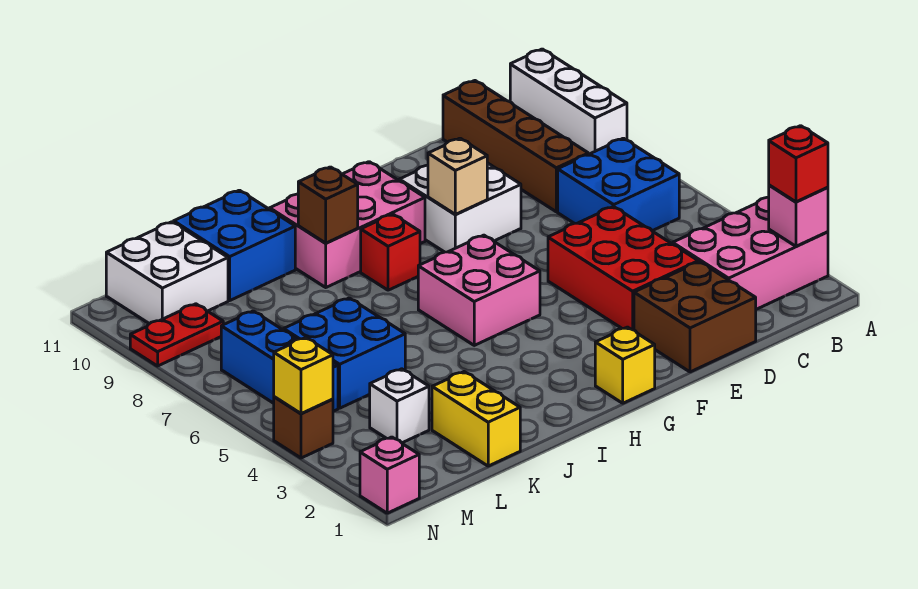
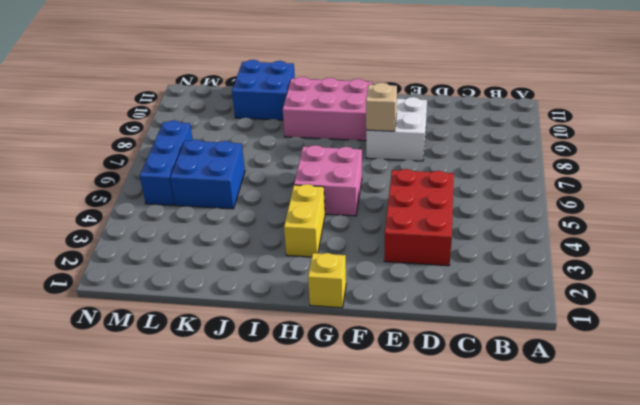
yellow brick H3:H4 level 1 -> yellow brick K1:K2 level 1
none -> pink brick A2:C3 level 1
none -> white brick A9:A11 level 1
none -> blue brick B6:C7 level 1

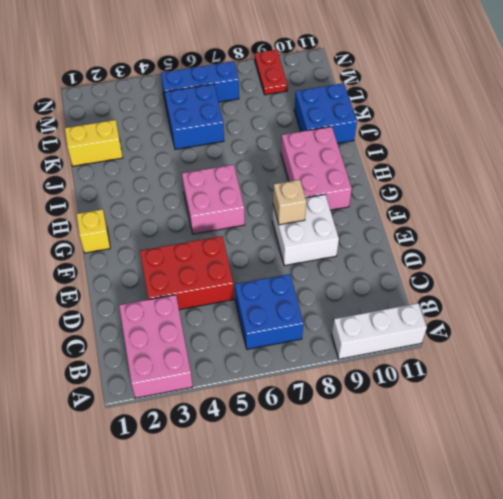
none -> brown brick C8:C11 level 1
none -> brown brick D1:E2 level 1
none -> red brick H8 level 1

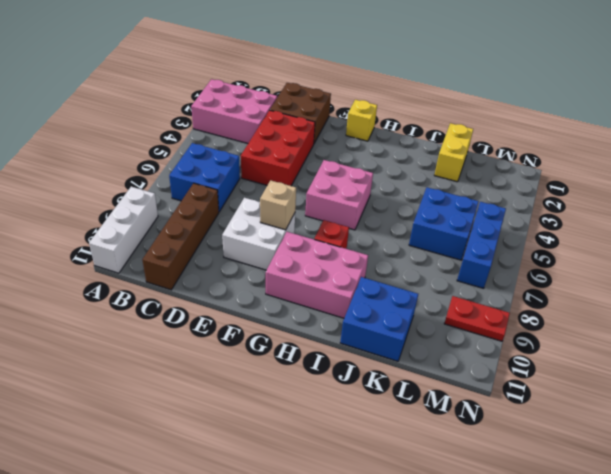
none -> white brick L3 level 1
none -> white brick L10:M11 level 1
none -> pink brick N1 level 1

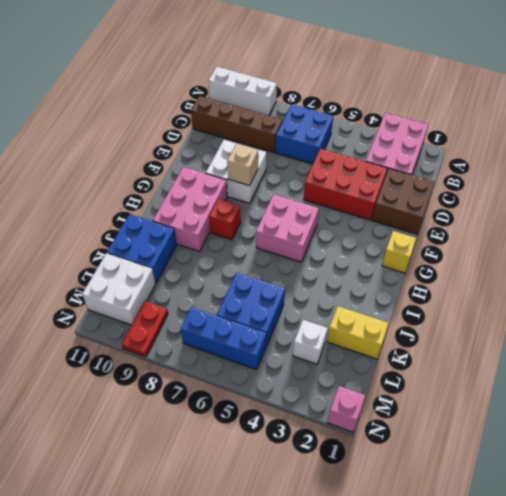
none -> brown brick N4 level 1
none -> pink brick A2 level 2
none -> brown brick I9 level 2

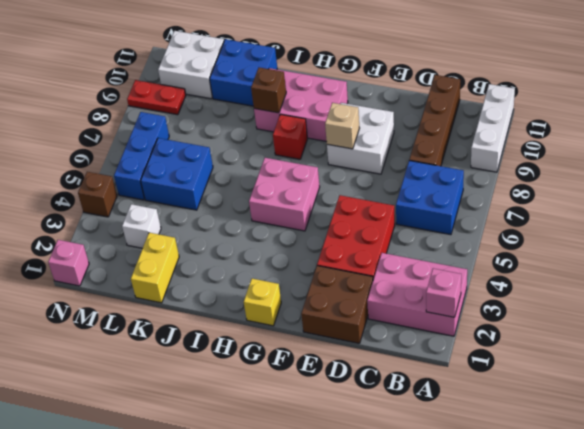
none -> yellow brick N4 level 2
none -> red brick A2 level 3

